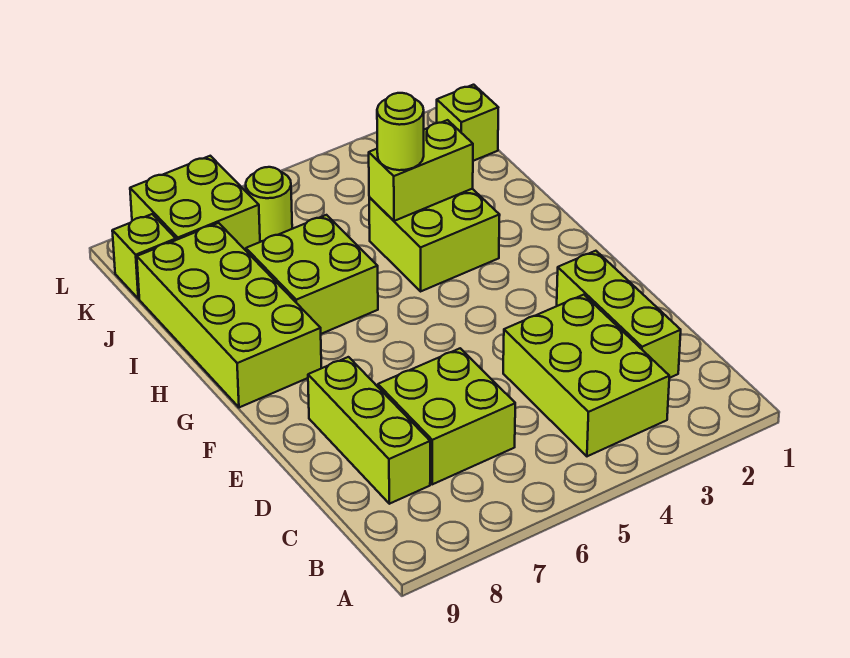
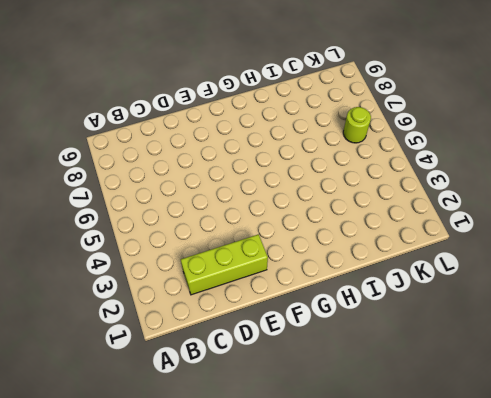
none -> lime brick B3:D4 level 1
none -> lime brick C6:D7 level 1
none -> lime brick C8:E8 level 1

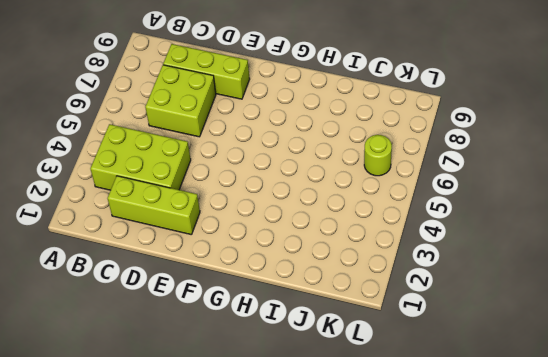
none -> lime brick G8:J9 level 1
none -> lime brick H3:I4 level 1
none -> lime brick H6:I7 level 1

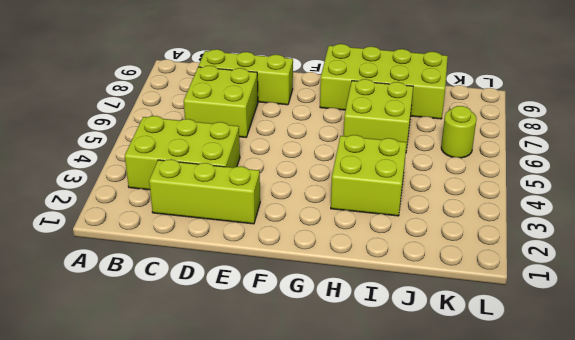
none -> lime brick K1 level 1
none -> lime brick K7:L8 level 1
none -> lime brick K9 level 1

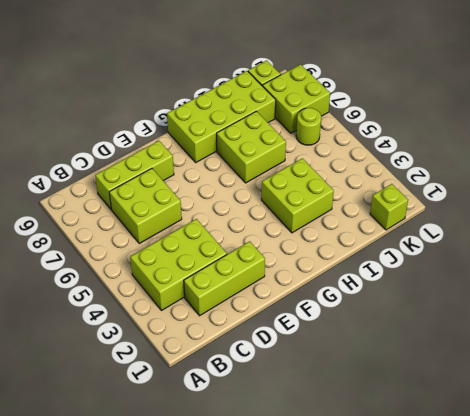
none -> lime brick I3:I4 level 2
none -> lime round brick I4 level 3

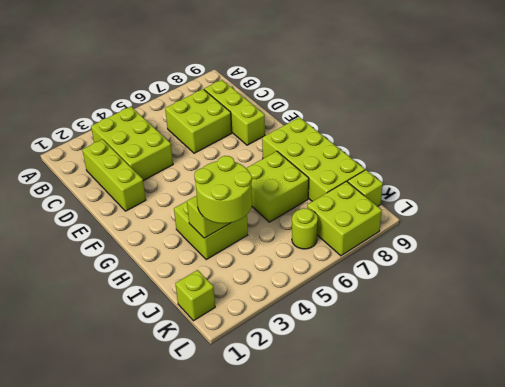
lime round brick I3:J4 level 3 -> lime round brick I4 level 3

